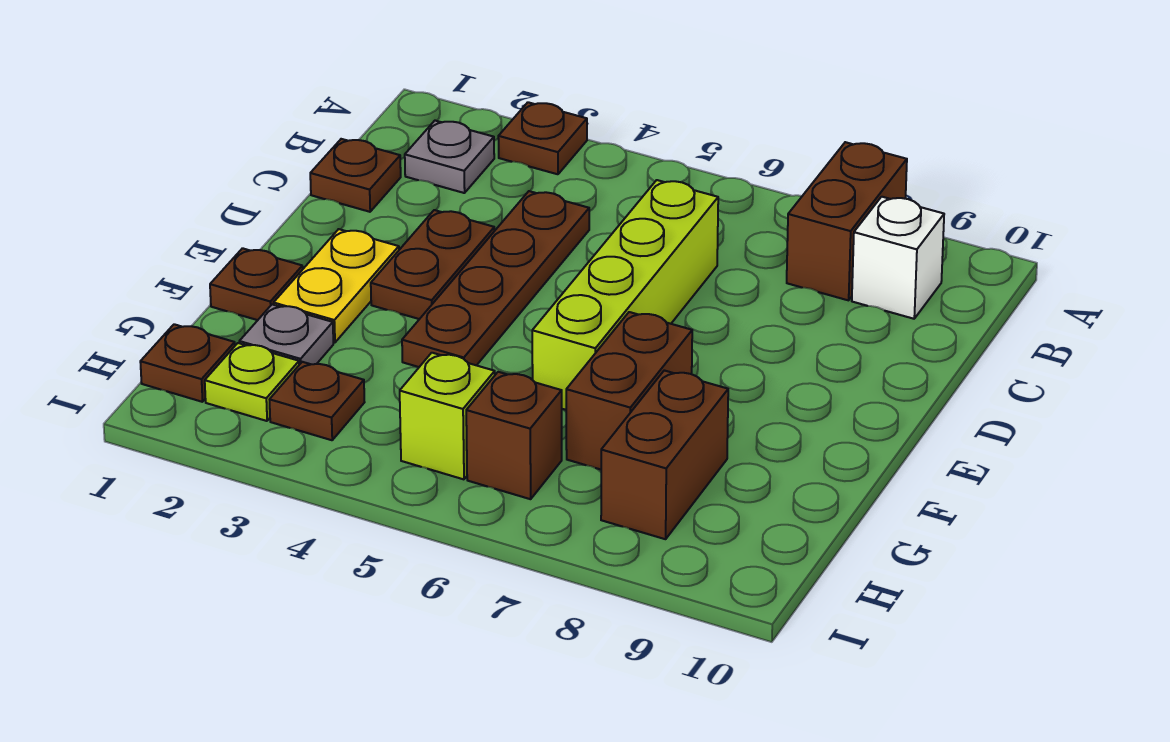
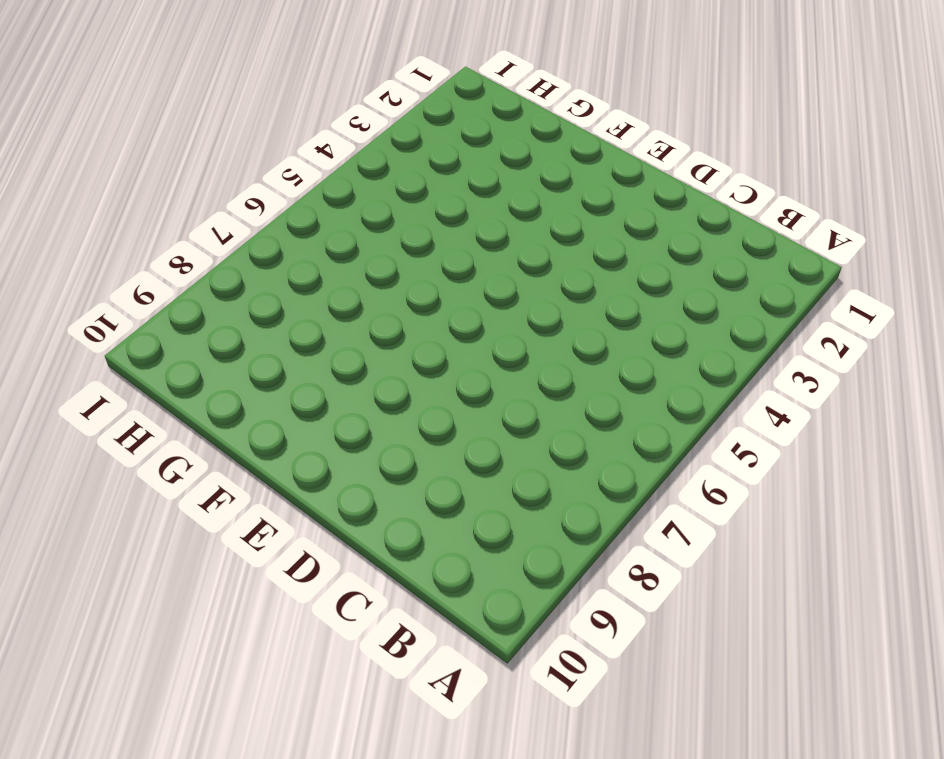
none -> brown plate A3 level 1
none -> brown brick A8:B8 level 1
none -> grey plate B2 level 1

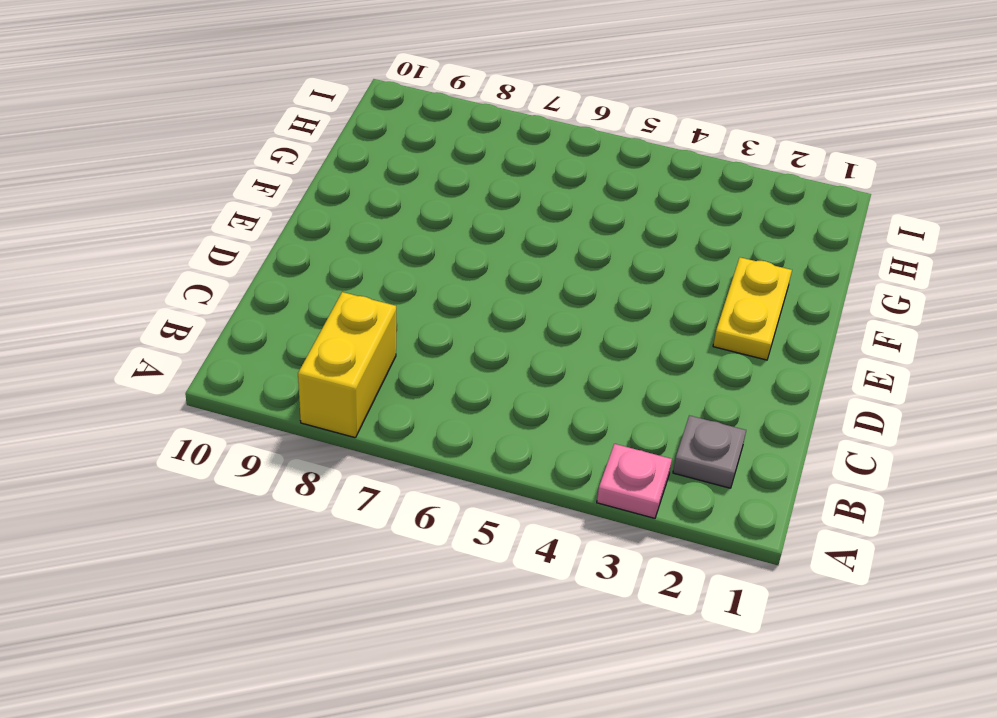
pink plate A3 level 1 -> brown plate A3 level 1
yellow brick A8:B8 level 1 -> brown brick A8:B8 level 1
none -> white brick B9 level 1
none -> brown plate C1 level 1
none -> brown plate C4:F4 level 1

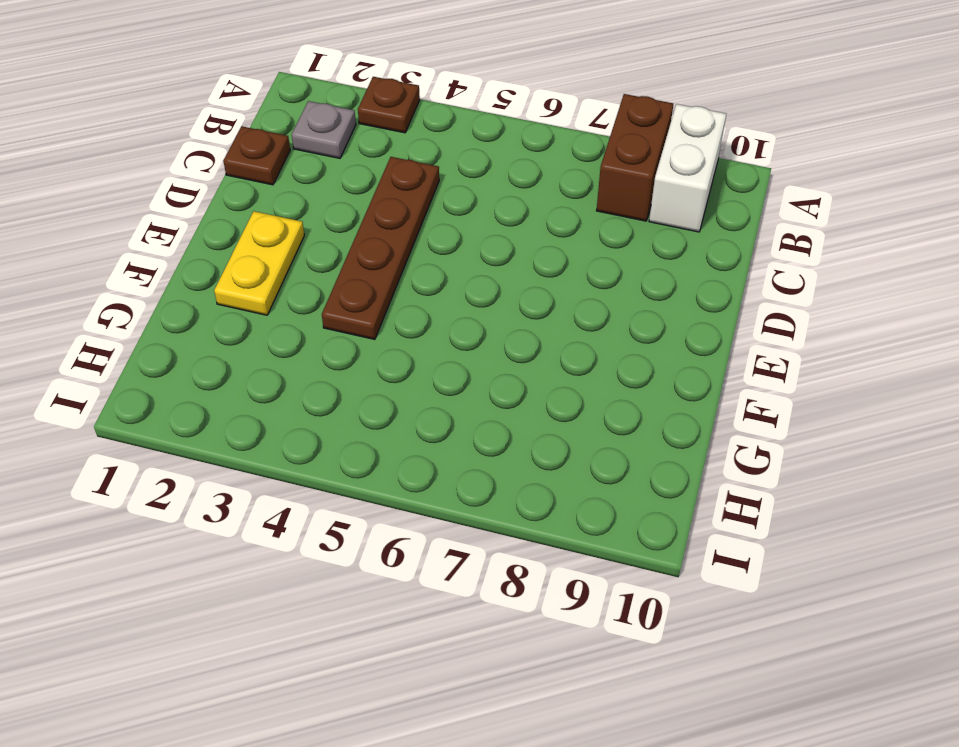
white brick A9:B9 level 1 -> white brick B9 level 1
none -> lime brick C6:F6 level 1
none -> brown plate D3:E3 level 1
none -> brown plate F1 level 1

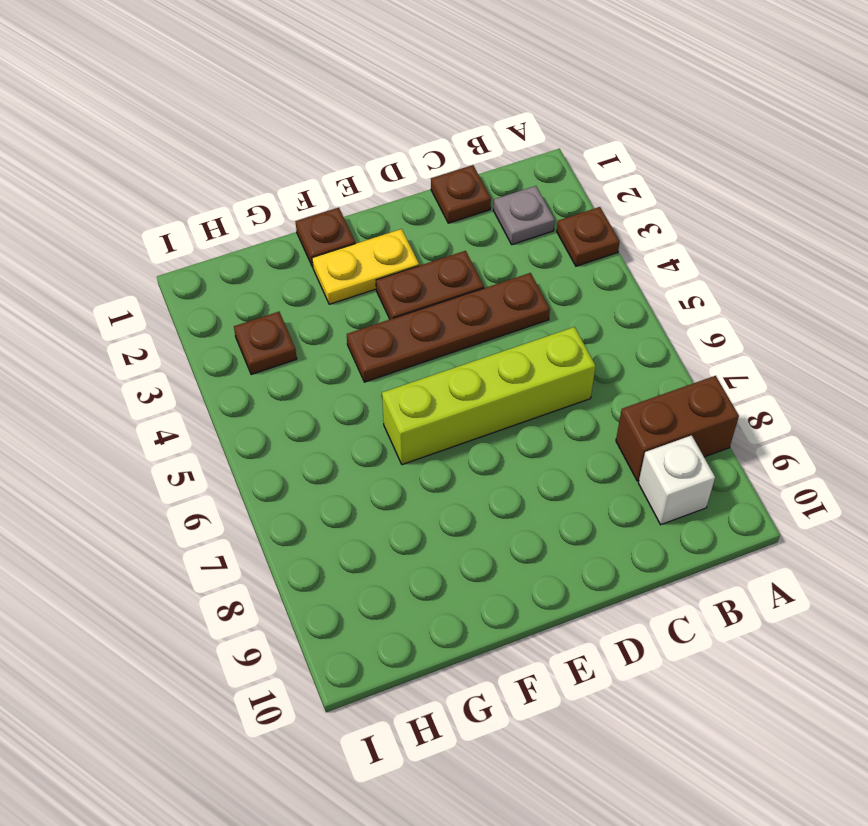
none -> brown brick F7:G7 level 1
none -> grey plate G2 level 1
none -> brown brick G8:H8 level 1

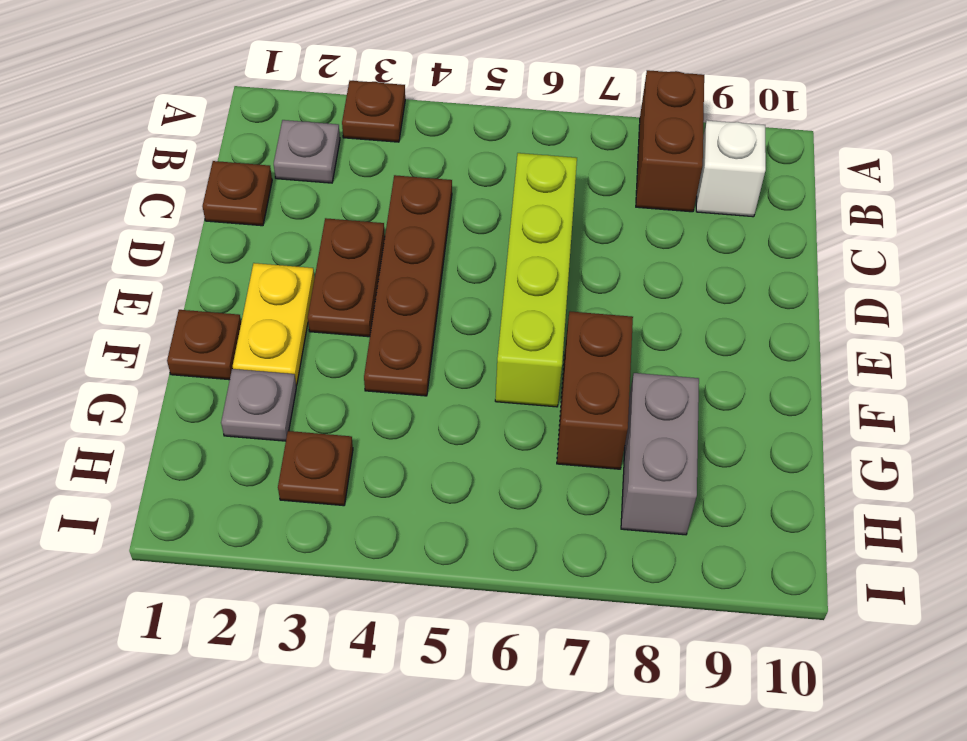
grey brick G8:H8 level 1 -> brown brick G8:H8 level 1
none -> brown plate H1 level 1
none -> lime plate H2 level 1
none -> lime brick H5 level 1

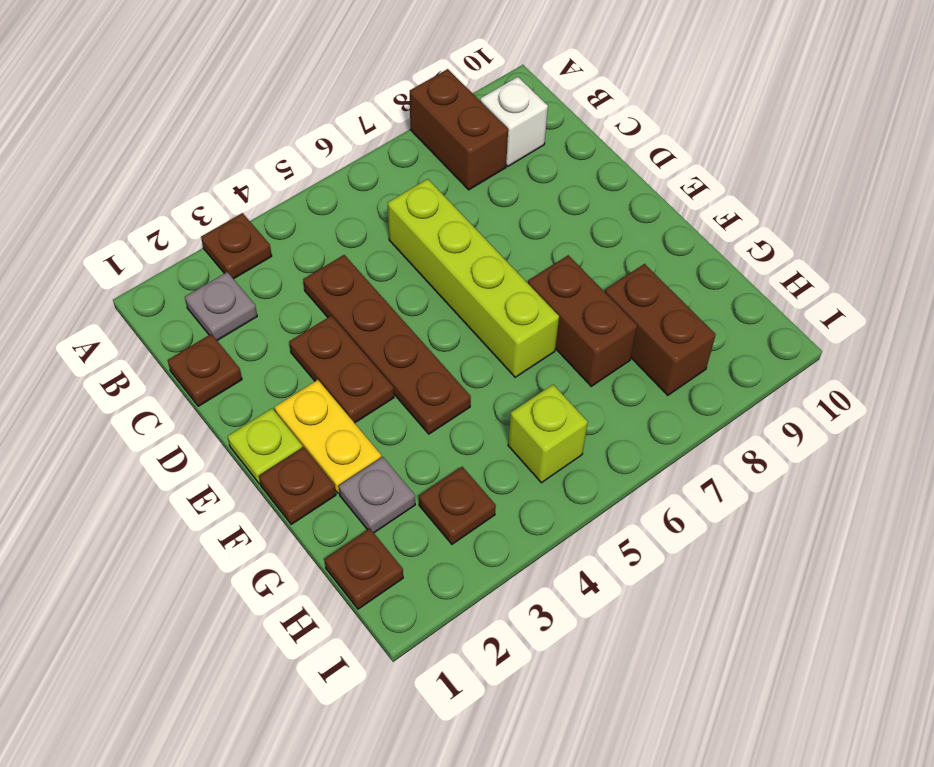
lime plate E1 level 1 -> lime plate H2 level 1
none -> brown brick H6 level 1

